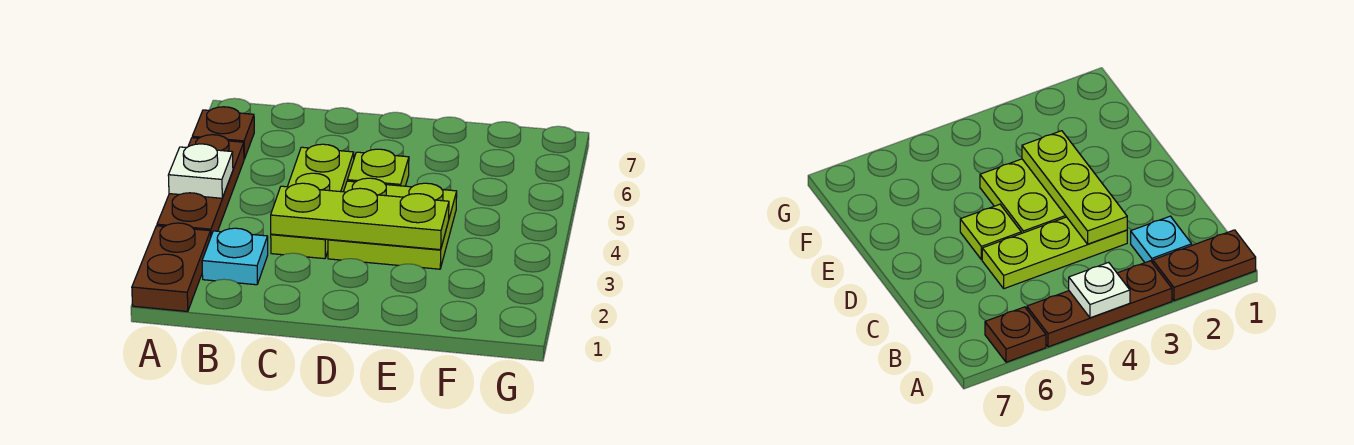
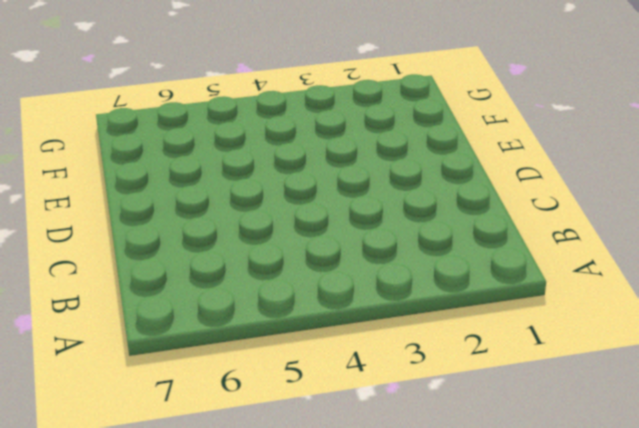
none -> brown plate A1:A2 level 1
none -> brown plate A3:A5 level 1

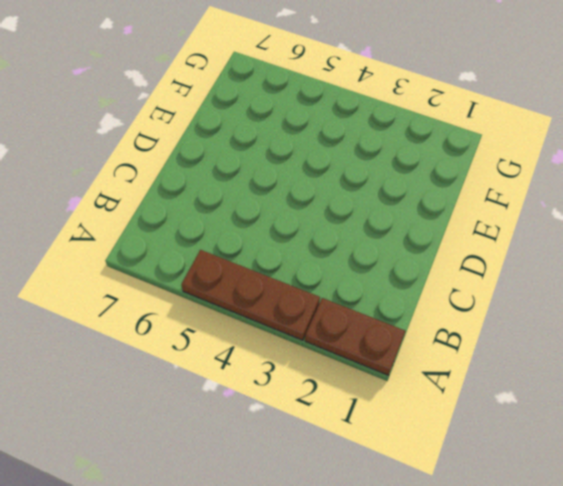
none -> brown plate A6 level 1
none -> cyan plate B2 level 1

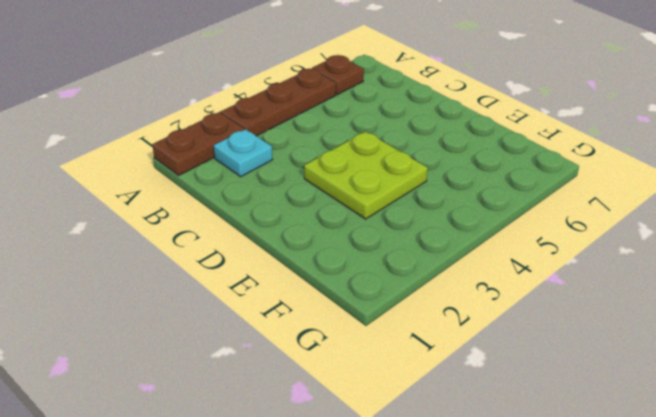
none -> lime plate C3:C5 level 1
none -> lime plate D5 level 1

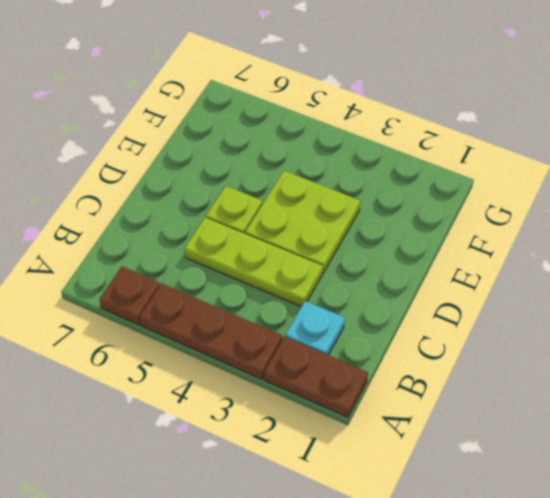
none -> white plate A4 level 2
none -> lime plate C3:E3 level 2

